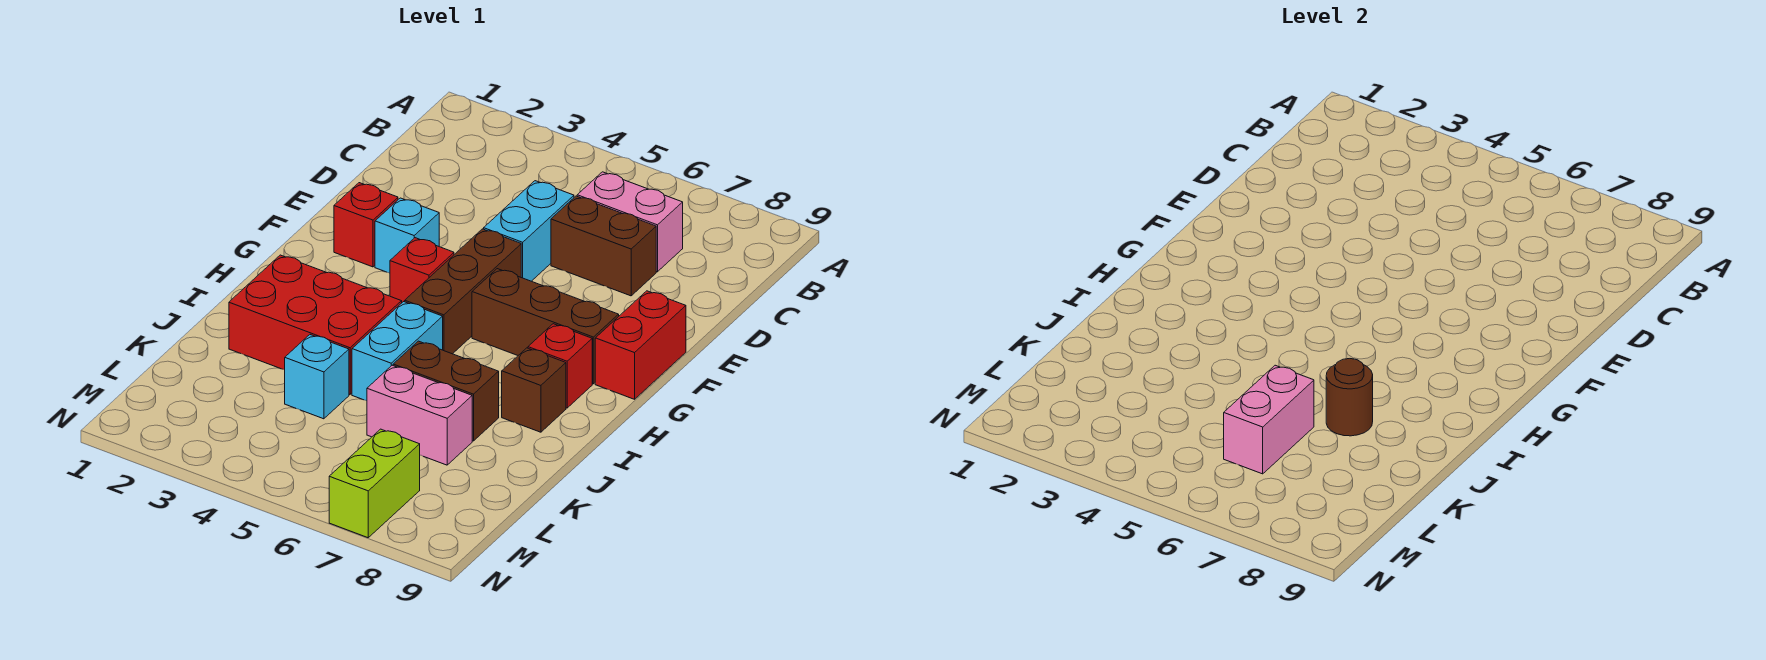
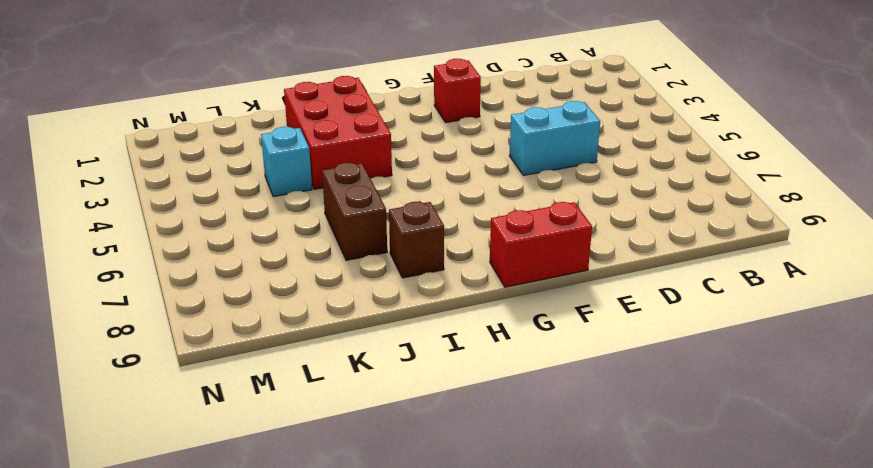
none -> pink brick C6:C7 level 1
none -> brown brick D6:D7 level 1
none -> cyan brick F3 level 1

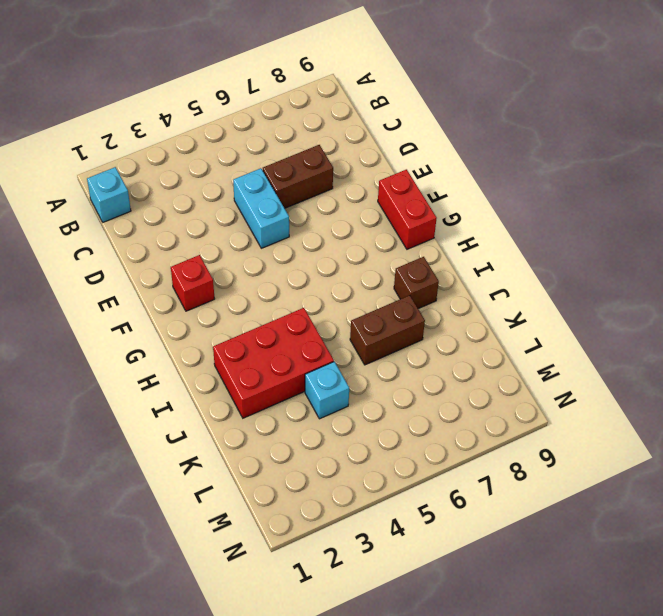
cyan brick B1 level 1 -> cyan brick F3 level 1
none -> pink brick C6:C7 level 1
none -> brown brick F5:H5 level 1
none -> red brick G4 level 1

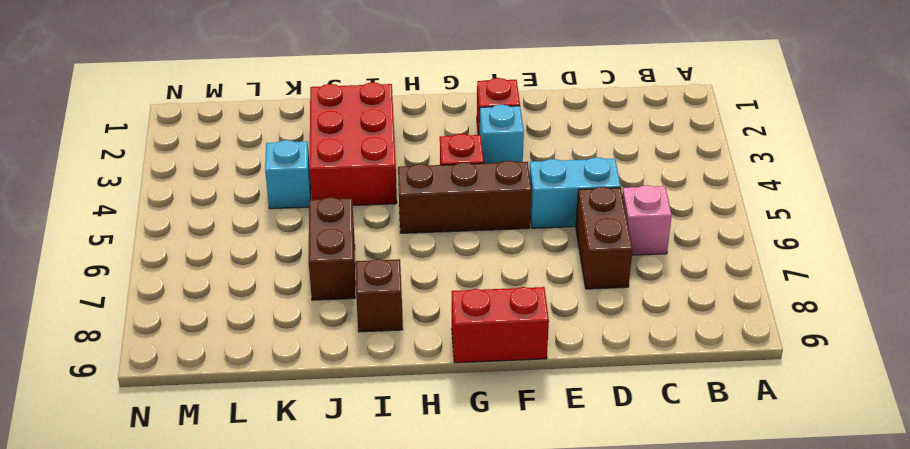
pink brick C6 level 1 -> pink brick C6:C7 level 1
none -> brown brick G6:G8 level 1
none -> red brick H8 level 1
none -> cyan brick I5:J5 level 1

